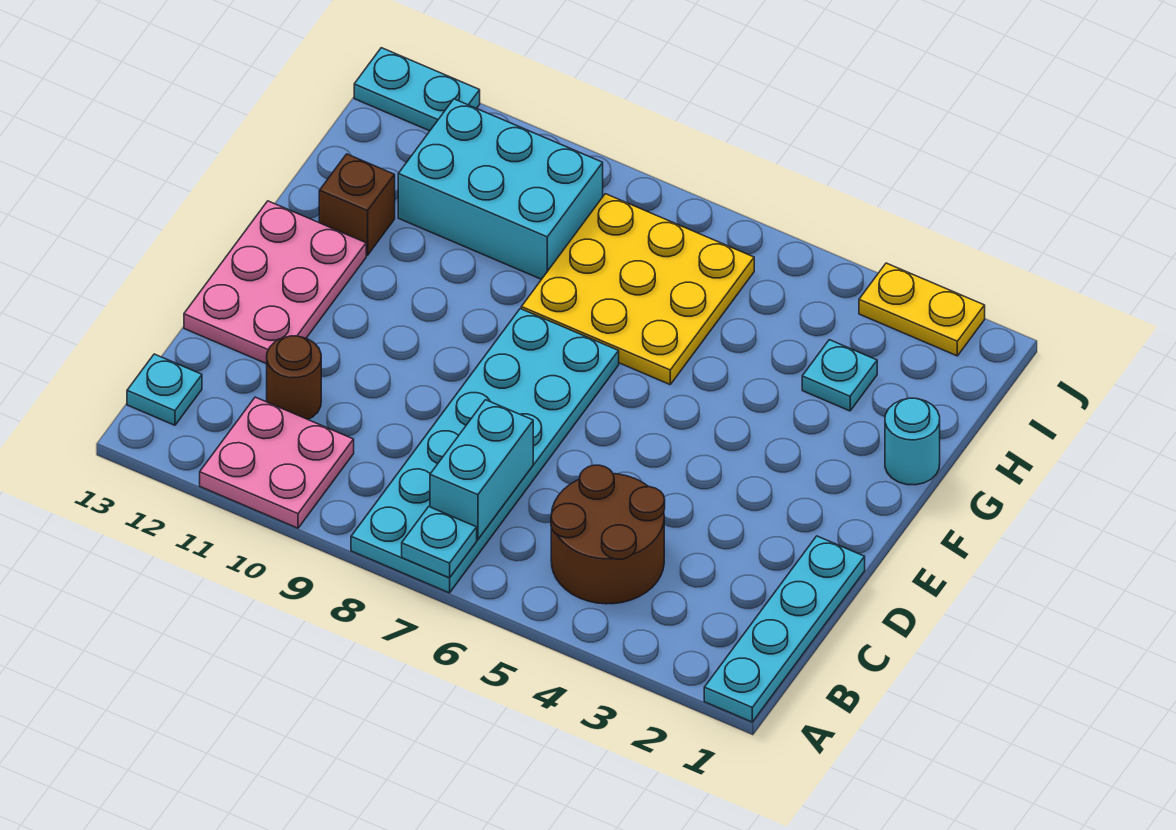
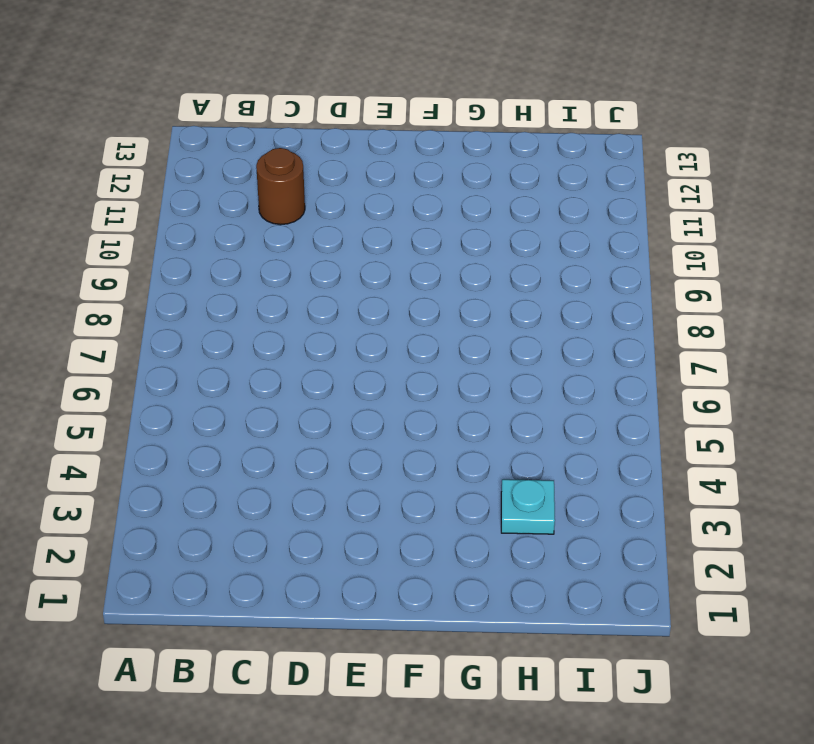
none -> cyan plate A1:D1 level 1
none -> cyan plate A7:F8 level 1
none -> pink plate A10:B11 level 1

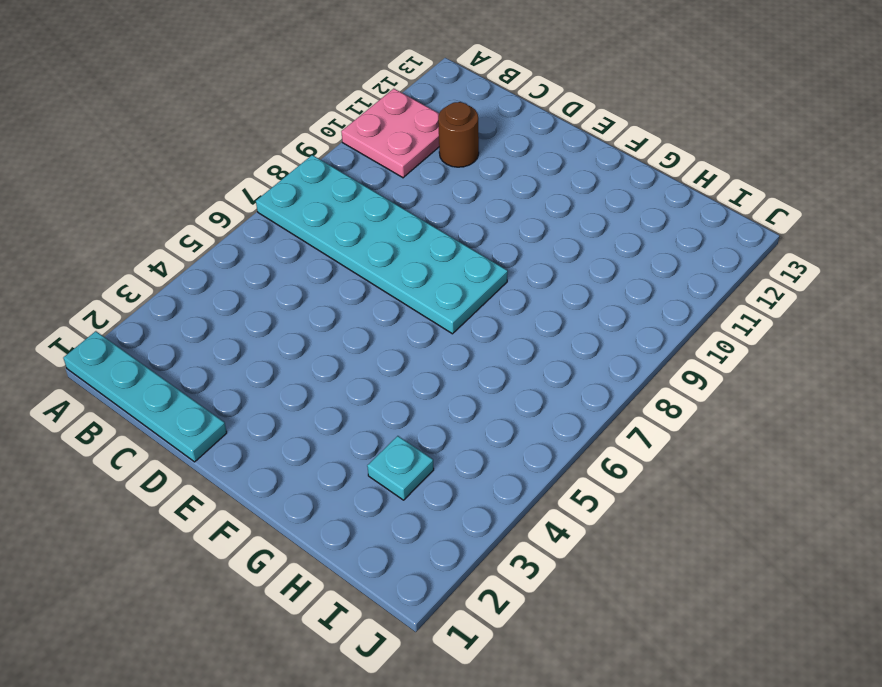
none -> brown round brick B4:C5 level 1
none -> cyan plate B13 level 1
none -> pink plate D12:F13 level 1

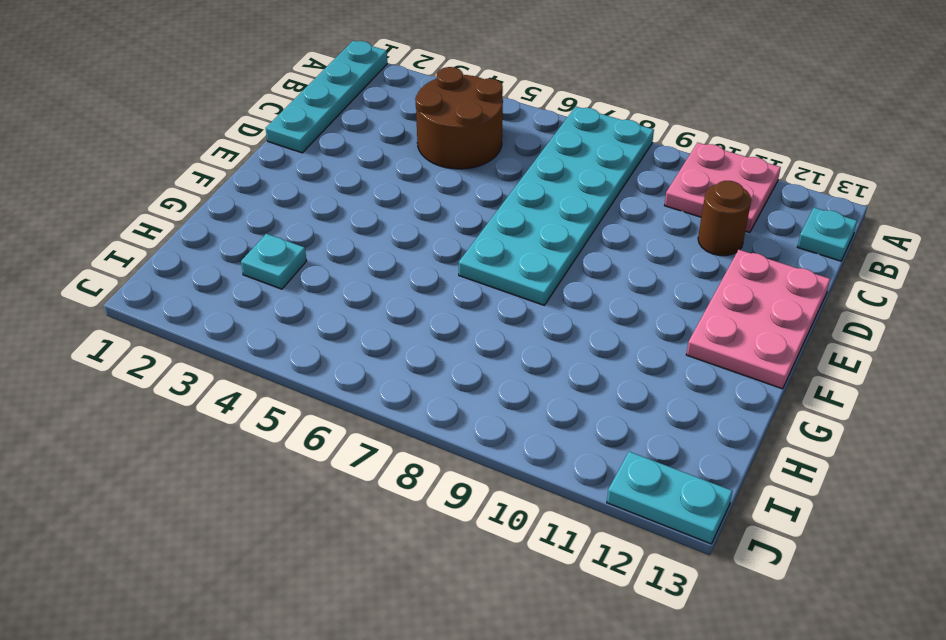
none -> cyan round brick G1 level 1
none -> yellow plate G6:I8 level 1
none -> brown brick G12 level 1

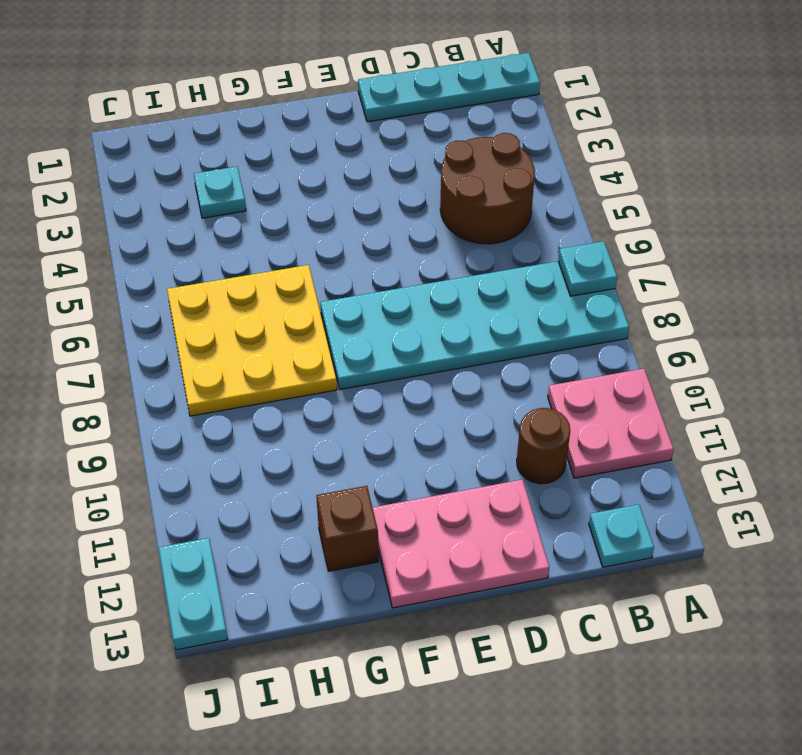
none -> cyan round brick G1 level 1
none -> cyan brick H9:I11 level 1
none -> yellow plate J2:J3 level 1

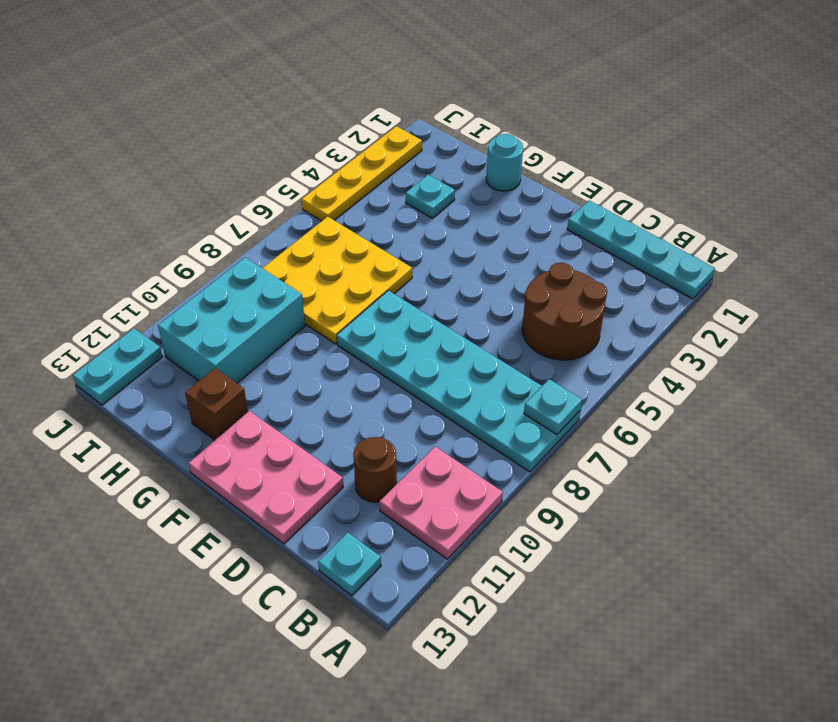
yellow plate J2:J5 level 1 -> yellow plate J2:J3 level 1
none -> cyan brick B7:C7 level 2

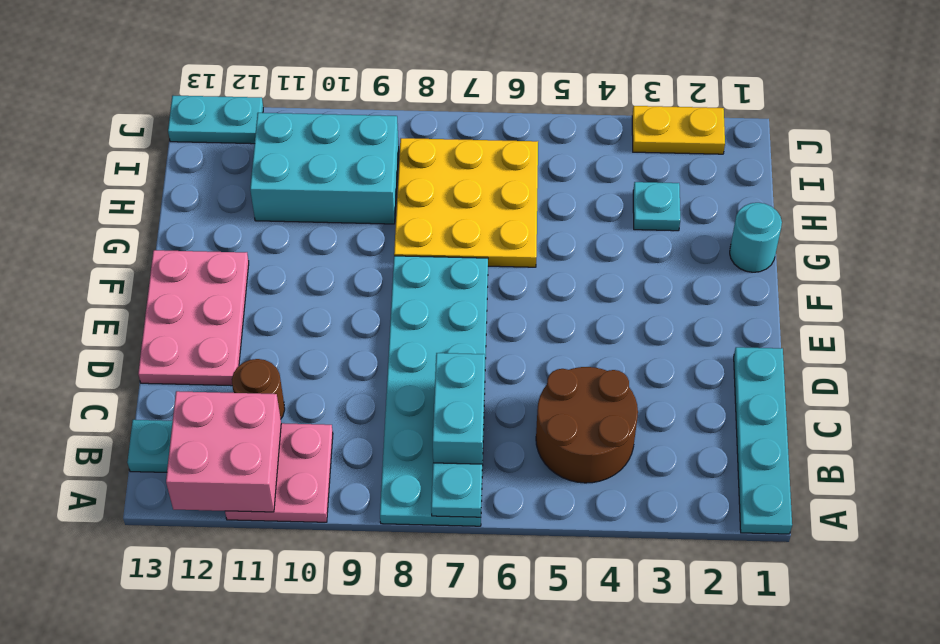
pink brick A11:B12 level 2 -> none
none -> brown brick G12 level 1

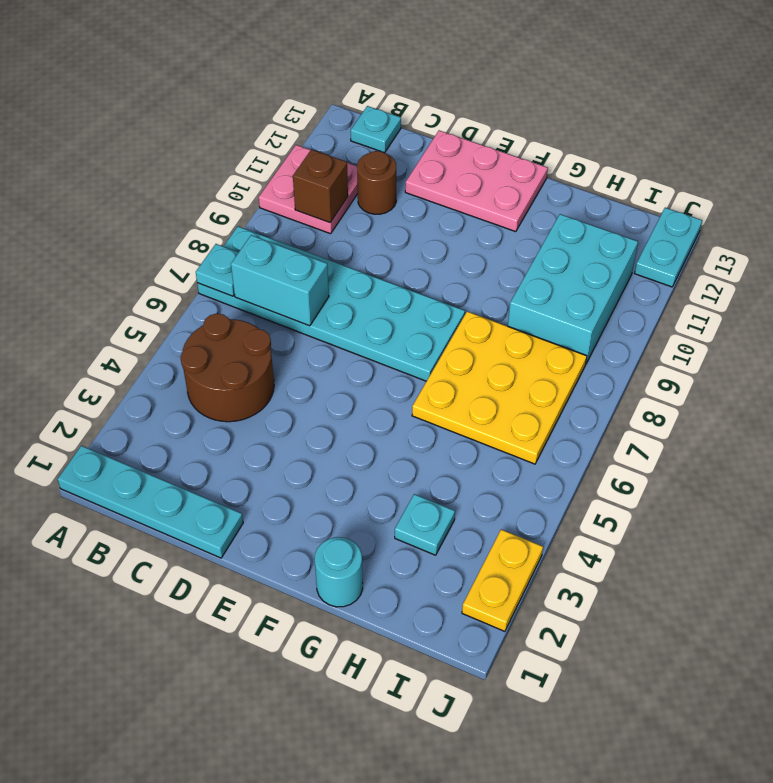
brown brick B10 level 2 -> brown brick G12 level 1

